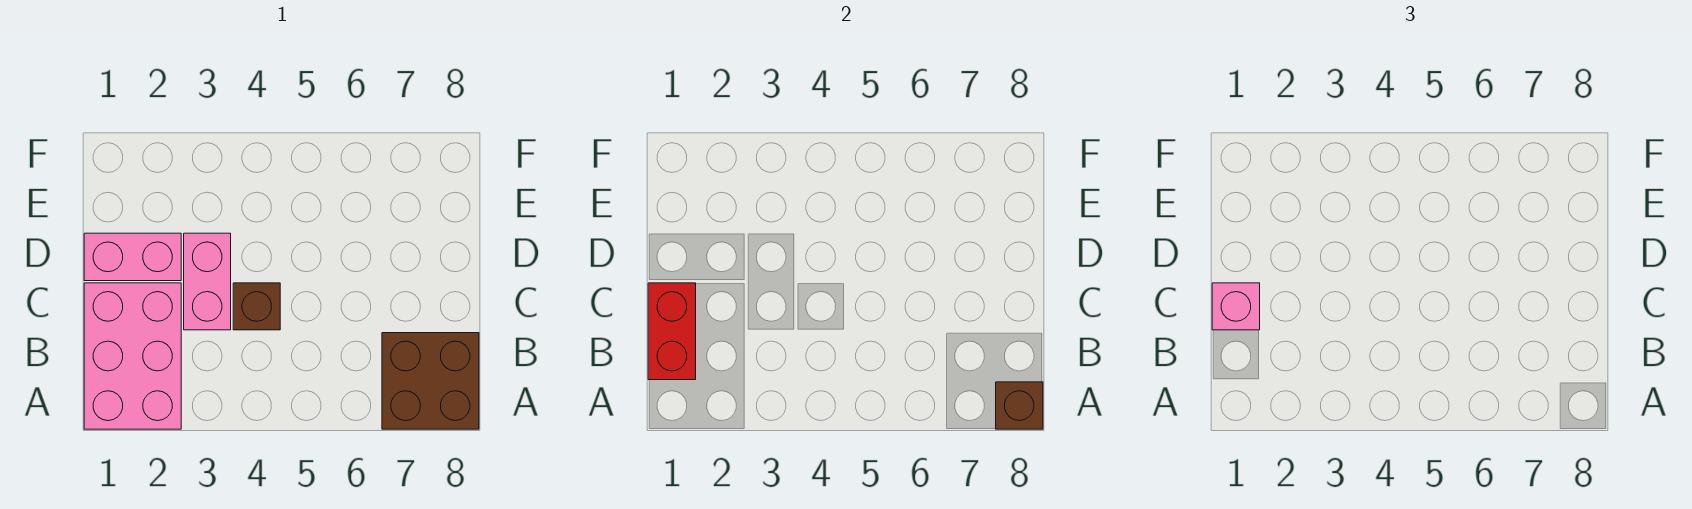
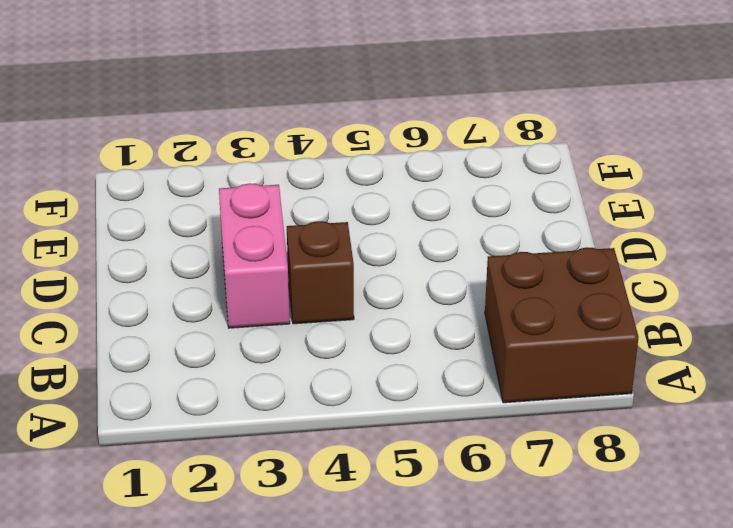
none -> pink brick A1:C2 level 1
none -> pink brick D1:D2 level 1

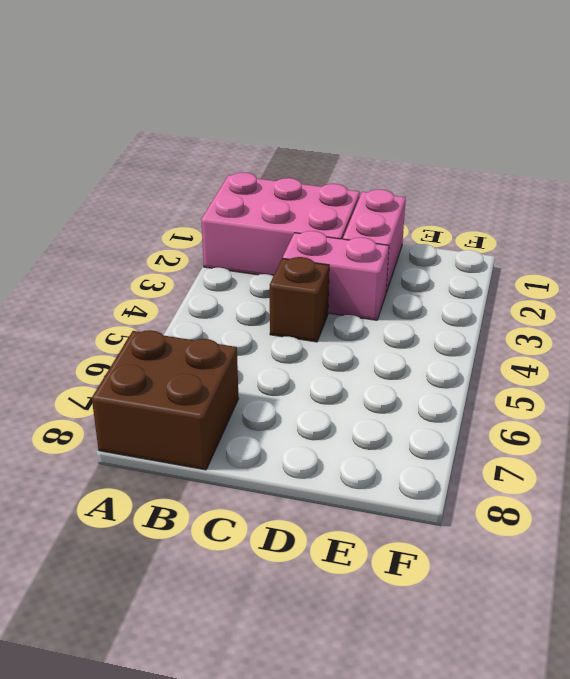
none -> brown brick A8 level 2
none -> red brick B1:C1 level 2

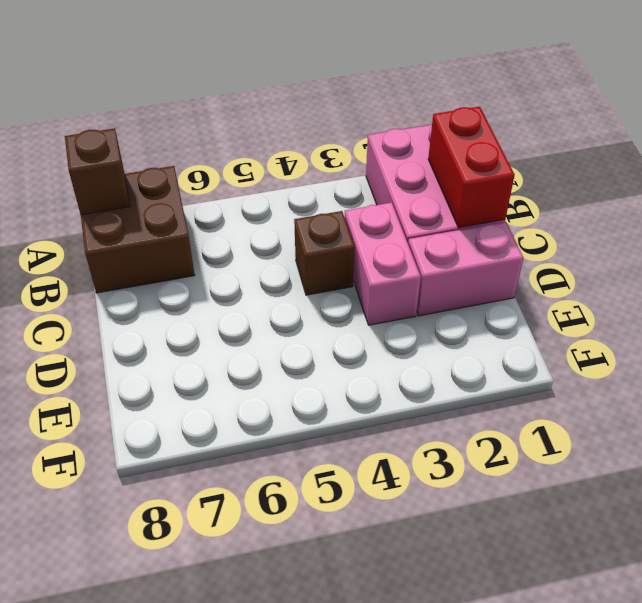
none -> pink brick C1 level 3

